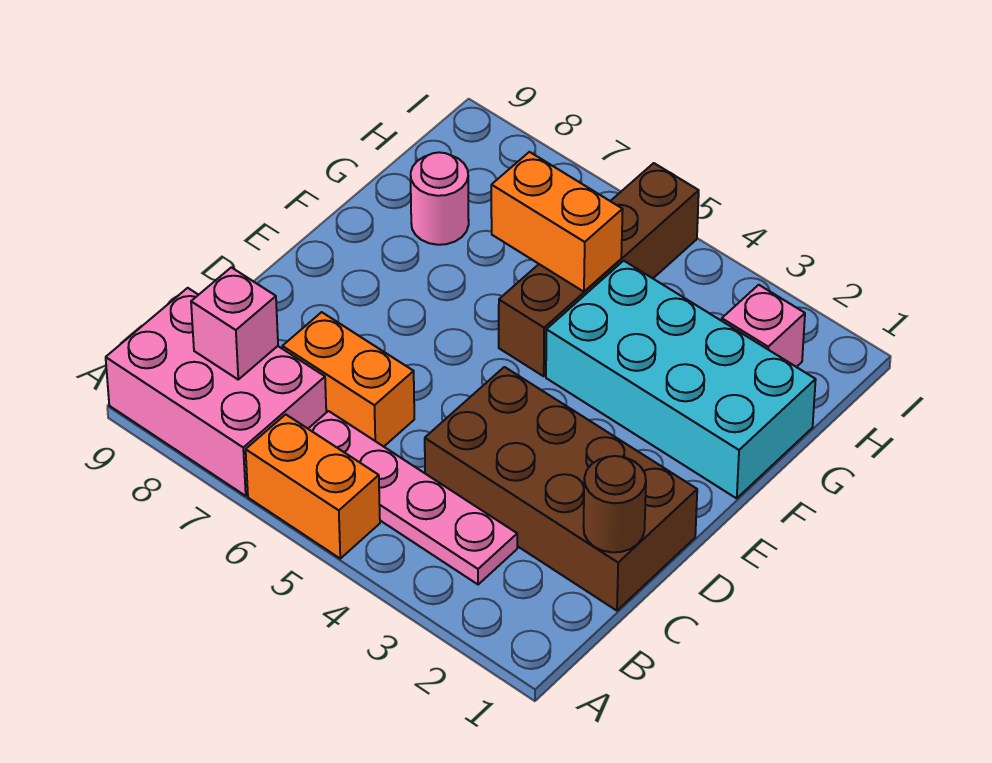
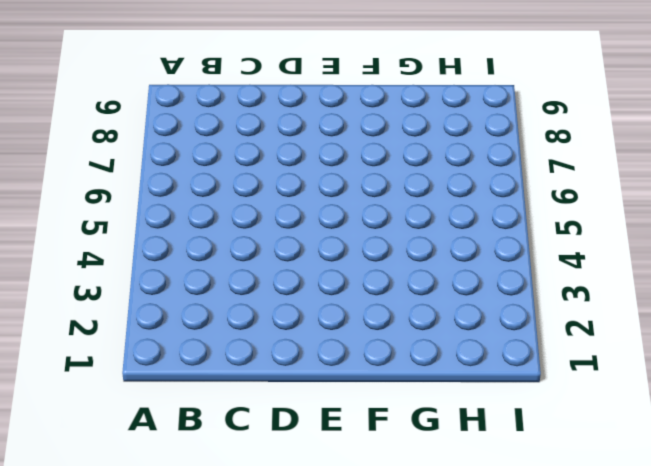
none -> orange brick A5:A6 level 1
none -> pink brick A7:B9 level 1
none -> pink plate B3:B6 level 1

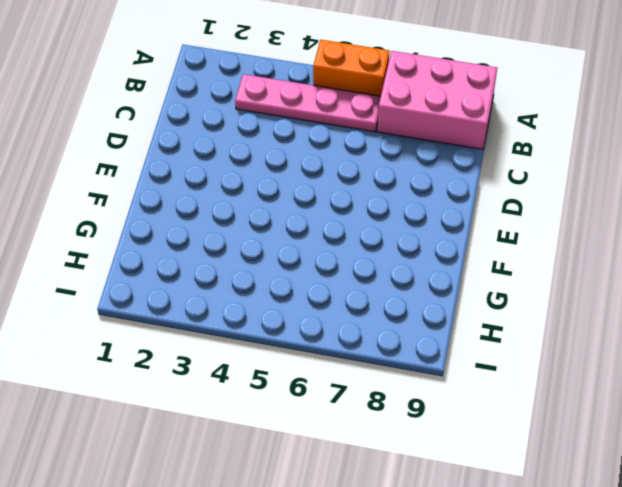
none -> brown brick C1:D4 level 1
none -> orange brick C6:C7 level 1
none -> cyan brick F1:G4 level 1

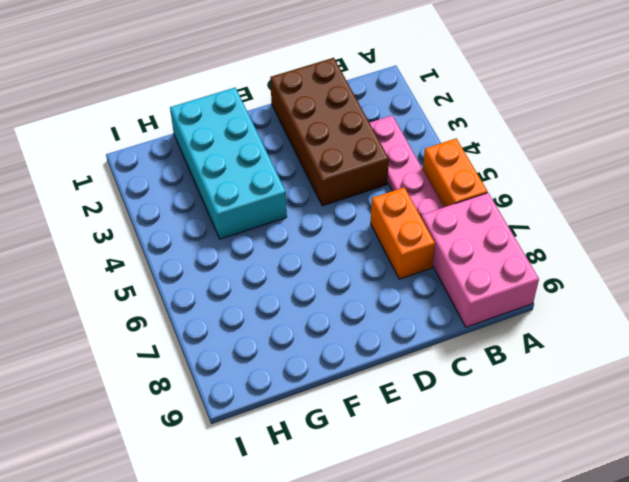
none -> brown brick F5:I5 level 1
none -> pink round brick G8 level 1
none -> pink brick H2 level 1

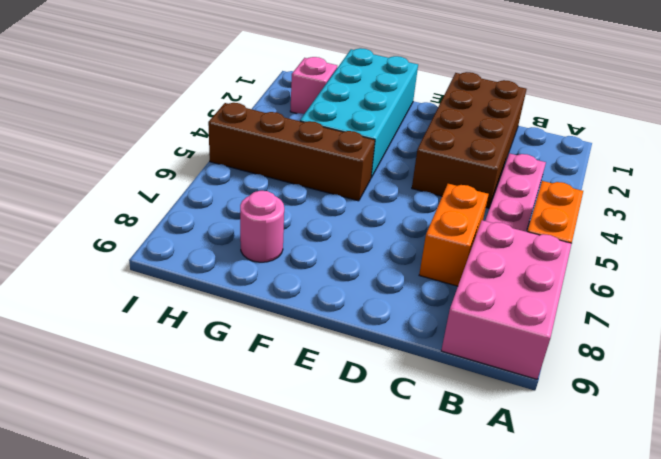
none -> pink brick B8 level 2
none -> brown round brick C1 level 2
none -> orange brick G5:G6 level 2

